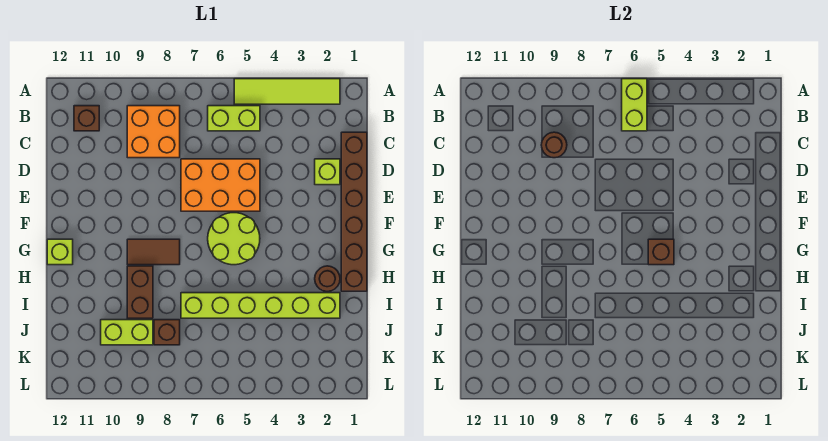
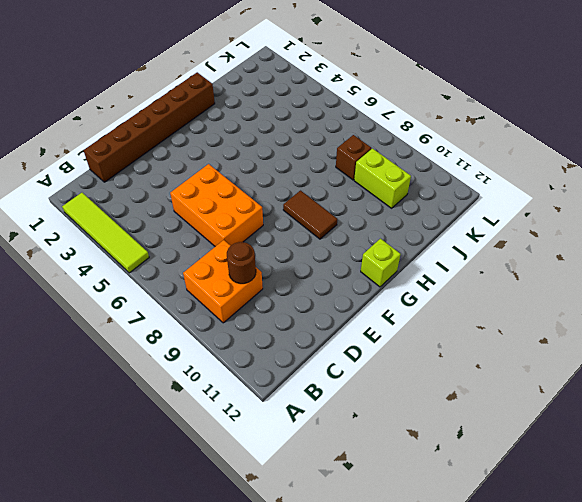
none -> lime brick B5:B6 level 1
none -> brown brick B11 level 1
none -> lime brick D2 level 1

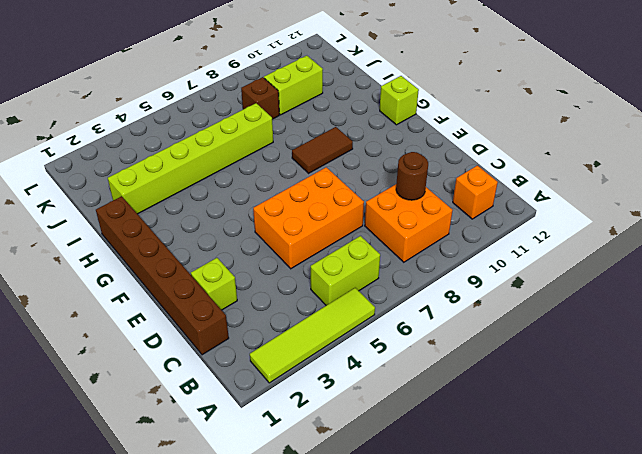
orange brick B11 level 1 -> brown brick B11 level 1
none -> lime round brick F5:G6 level 1
none -> brown round brick H2 level 1
none -> brown brick H9:I9 level 1

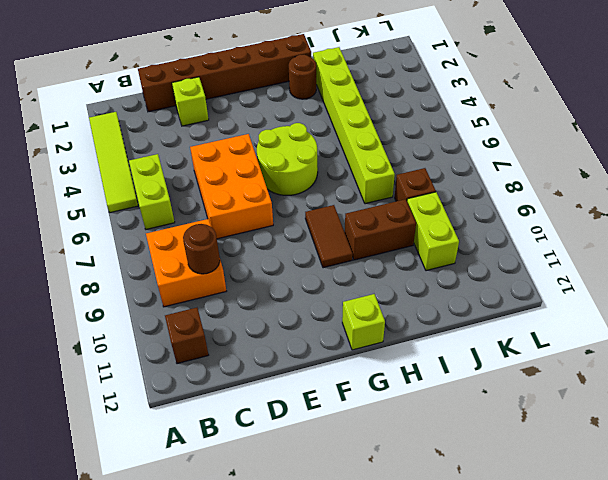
none -> lime brick A6:B6 level 2
none -> brown brick G5 level 2

